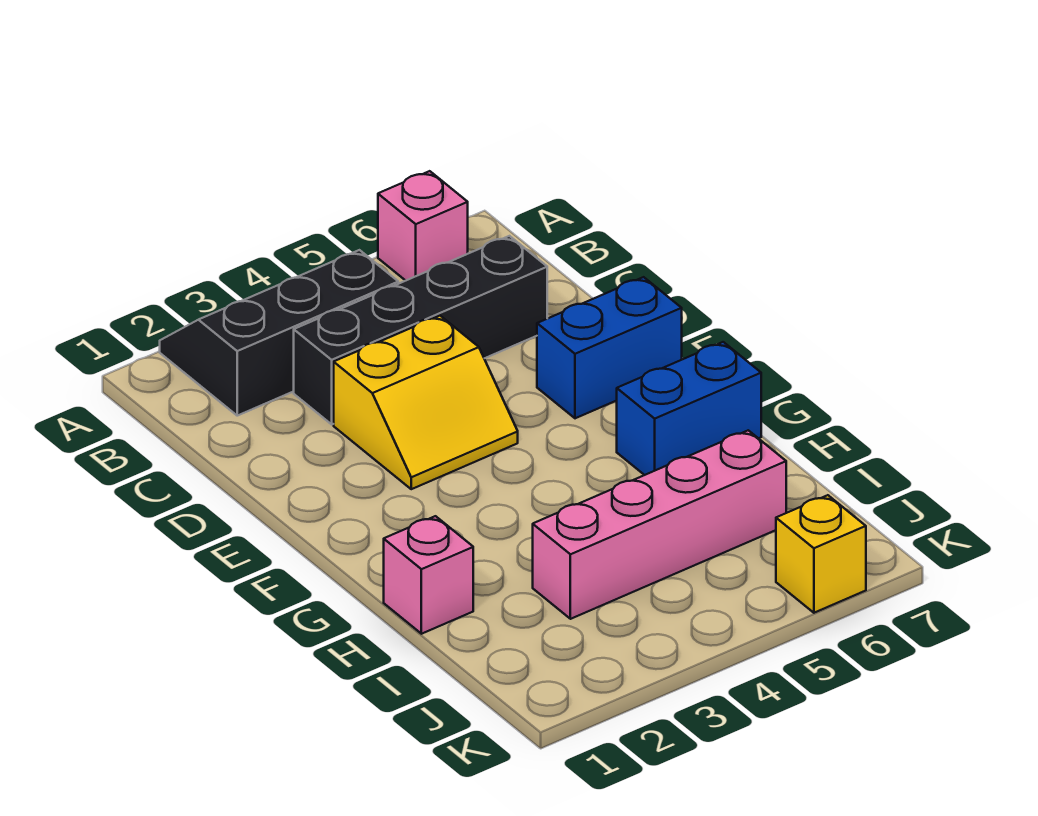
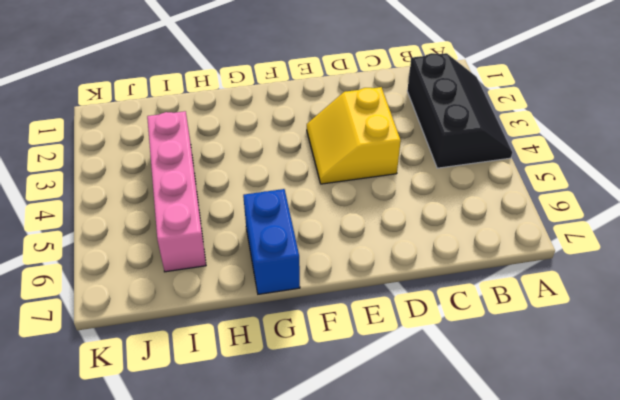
none -> pink brick A6 level 1
none -> black brick C3:C6 level 1

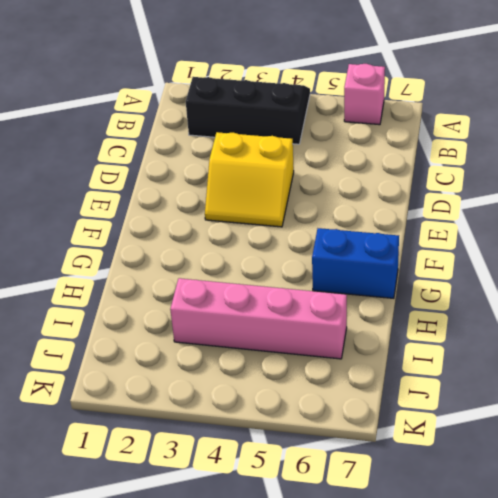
none -> black brick C3:C6 level 1
none -> blue brick E6:E7 level 1

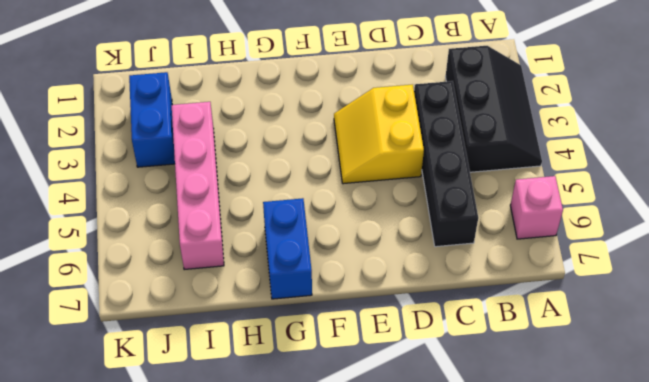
blue brick J2:J3 level 1 -> blue brick E6:E7 level 1
none -> pink brick H1 level 1
none -> yellow brick K6 level 1

